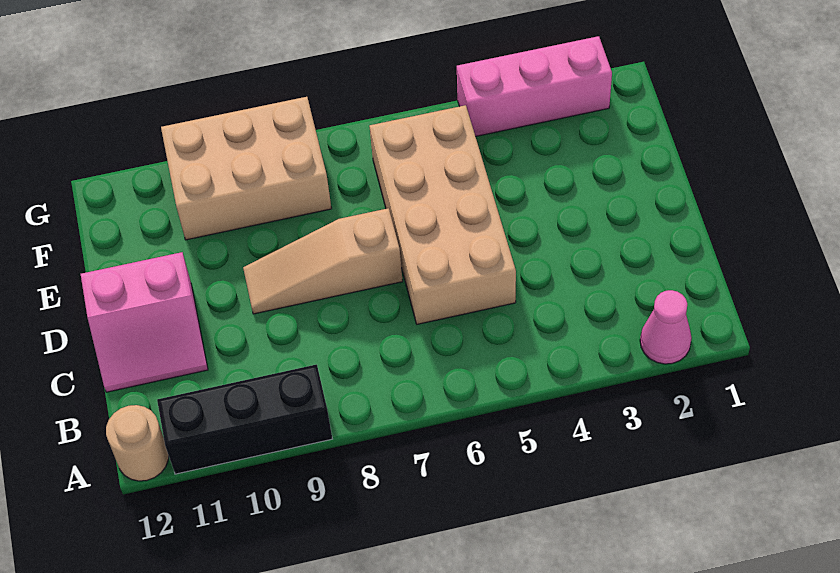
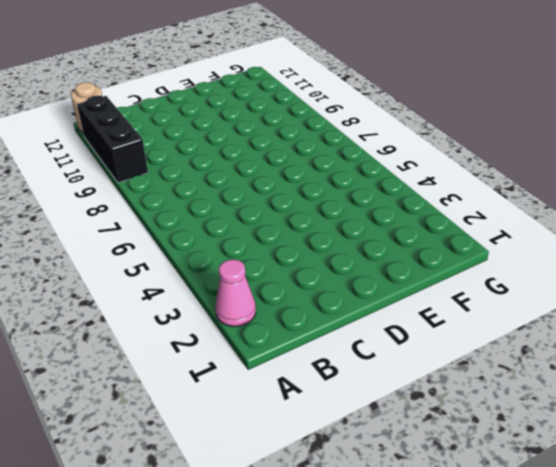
none -> tan brick C5:F6 level 1
none -> pink slope C11:D12 level 1 top D

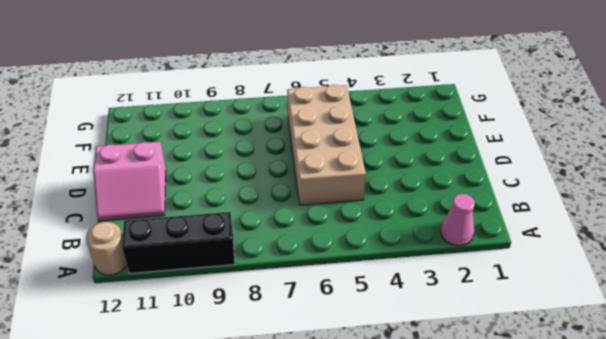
none -> tan slope D7:D9 level 1 top 7
none -> tan brick F8:G10 level 1

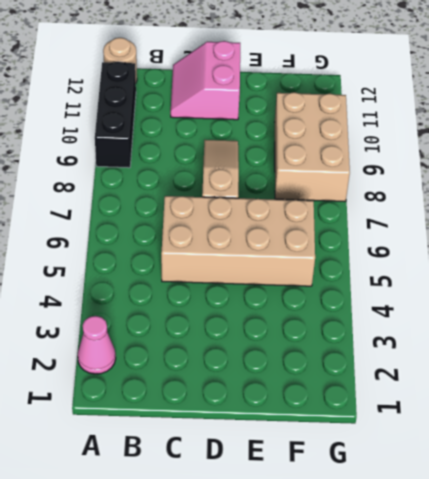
none -> pink brick G2:G4 level 1

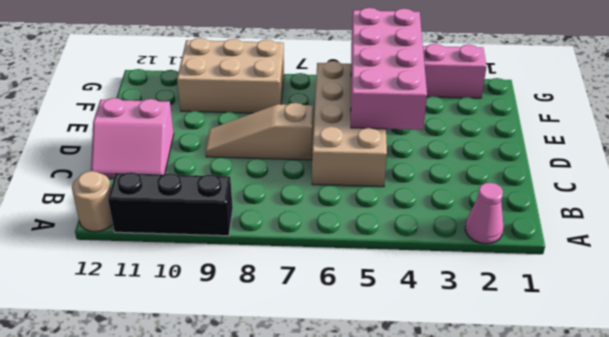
pink brick D4:G5 level 2 -> none

